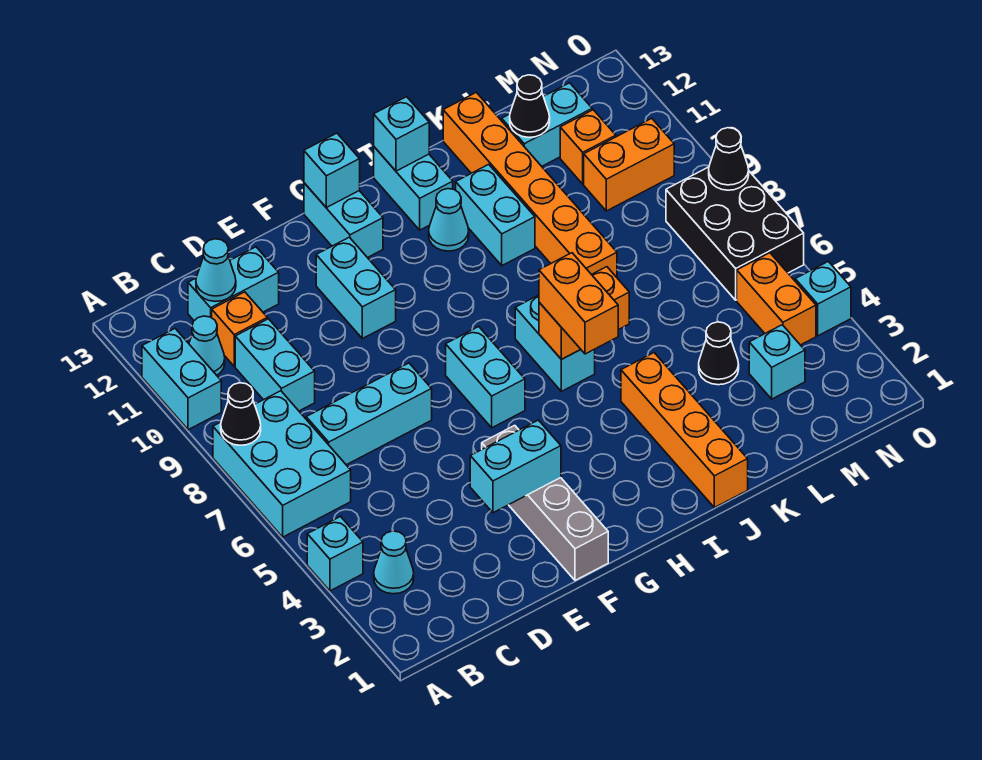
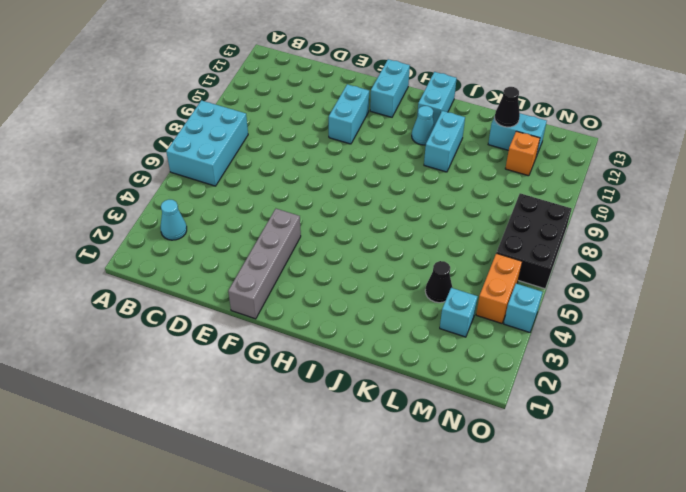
none -> cyan brick A4 level 1
none -> cyan brick A10:A11 level 1
none -> cyan cone B11 level 1
none -> cyan brick C7:E7 level 1

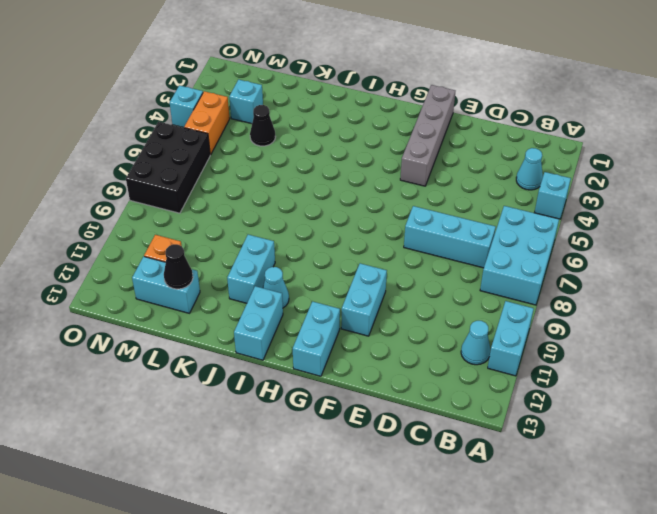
none -> cyan brick C9:C10 level 1
none -> orange brick C11 level 1
none -> cyan brick C12:D12 level 1
none -> cyan brick G6:G7 level 1

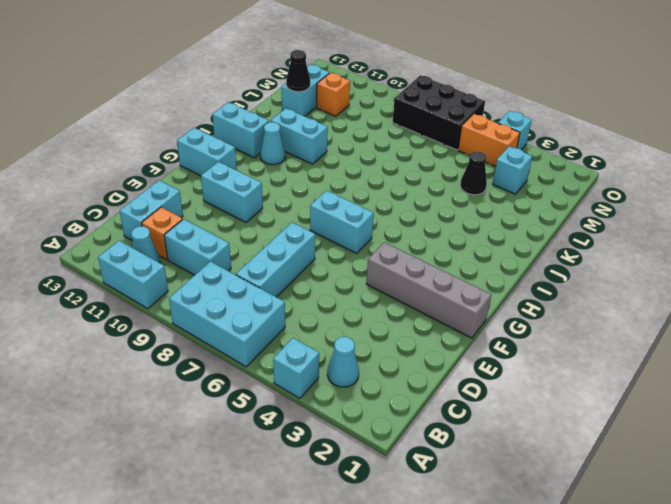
none -> cyan brick I6:I7 level 1
none -> orange brick J1:J4 level 1
none -> orange brick K8:K13 level 1
none -> orange brick M10:N10 level 1

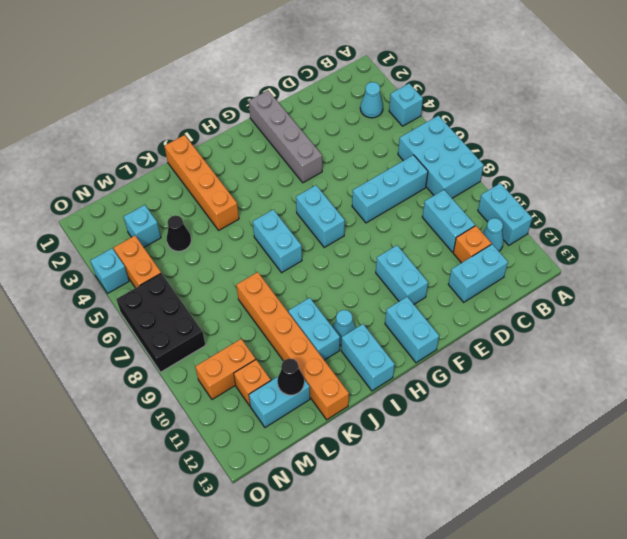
none -> black cone A8 level 2
none -> cyan cone C12 level 2
none -> cyan brick E3:F3 level 2
none -> cyan brick G13 level 2

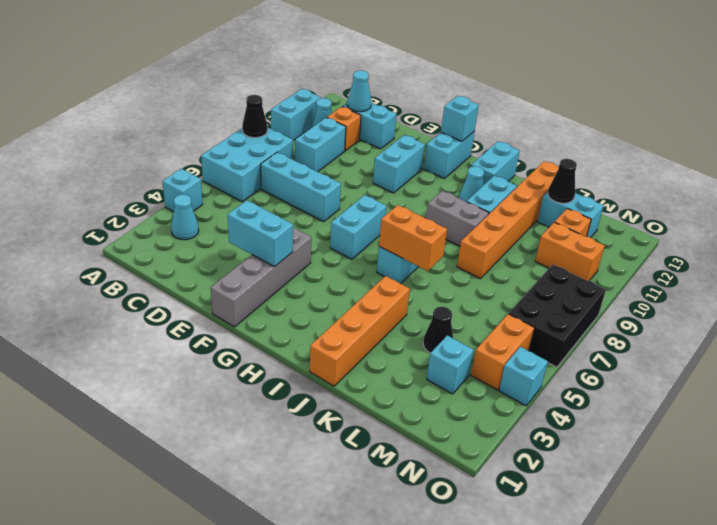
grey brick I9:J9 level 1 -> none
none -> cyan brick I13 level 2
none -> black cone O8 level 2
none -> orange brick I5:I6 level 3

